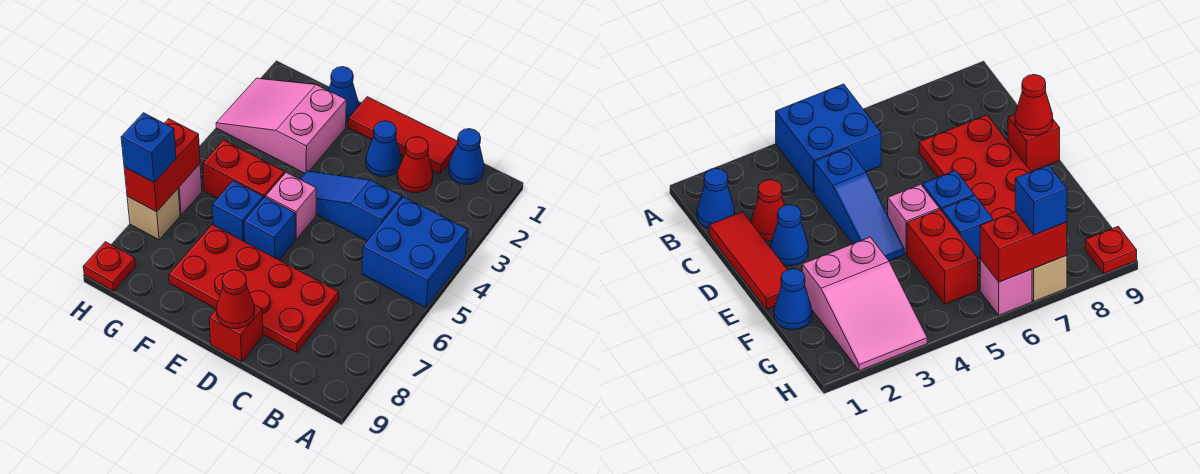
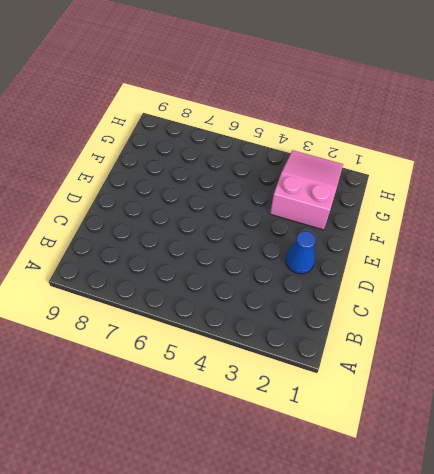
none -> blue brick A4:B5 level 1
none -> blue cone B1 level 1
none -> red tile C1:E1 level 1

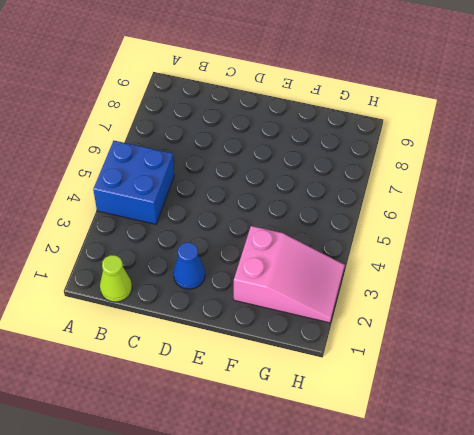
lime cone B1 level 1 -> blue cone B1 level 1
none -> red tile C1:E1 level 1
none -> red cone C2 level 1
none -> blue slope C4:E4 level 1 top C

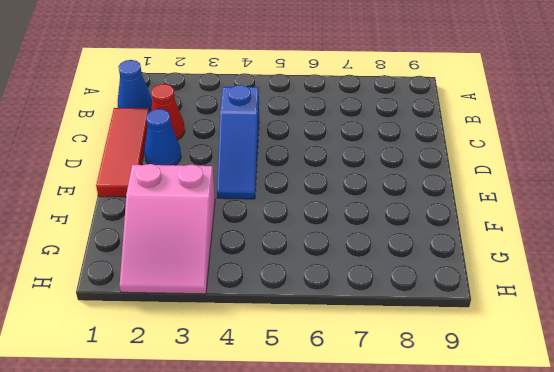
none -> blue brick A4:B5 level 1
none -> red plate C7:F8 level 1
none -> red brick D9 level 1

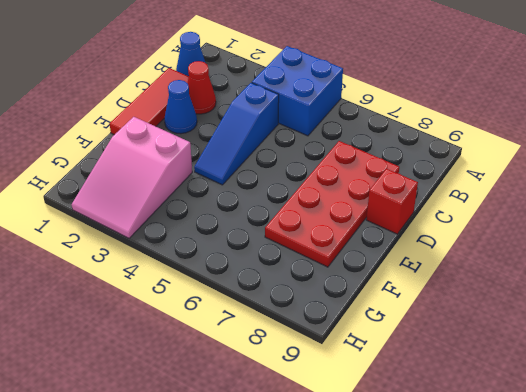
none -> pink brick E5 level 1
none -> blue brick E6 level 1
none -> blue cone F1 level 1

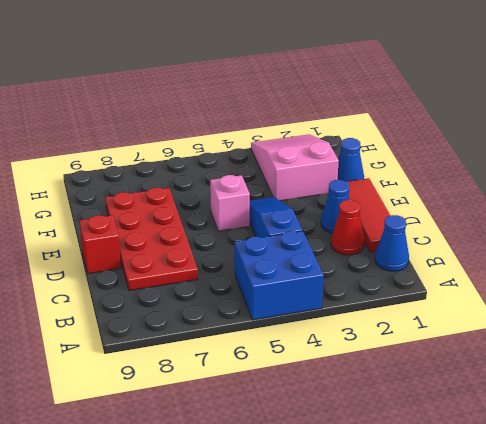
none -> blue brick E6 level 1
none -> red brick F5:G5 level 1
none -> blue brick F6 level 1

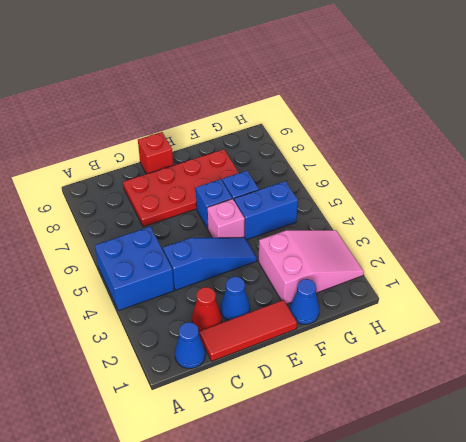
blue brick F5:G5 level 1 -> red brick F5:G5 level 1
none -> pink brick H6 level 1
none -> tan brick H7 level 1
none -> red plate H9 level 1

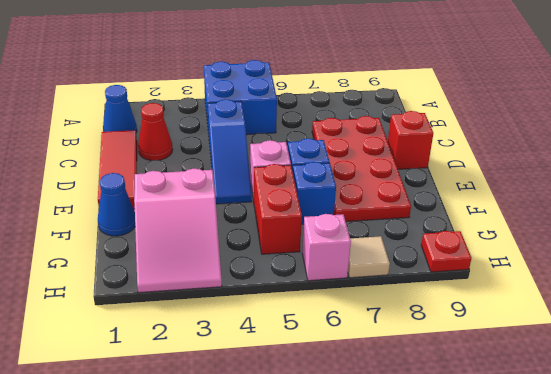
tan tile H7 level 1 -> tan brick H7 level 1
none -> blue cone D2 level 1
none -> red cone D9 level 2
none -> red brick H6:H7 level 2

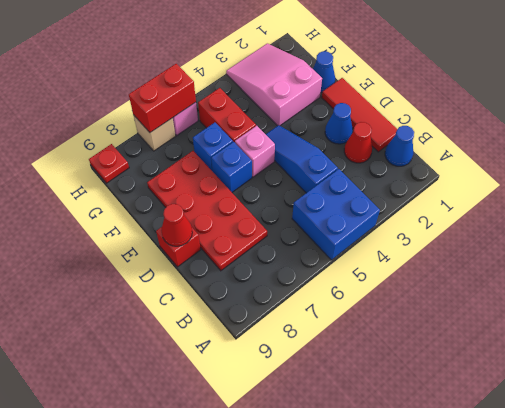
none -> blue brick H7 level 3

